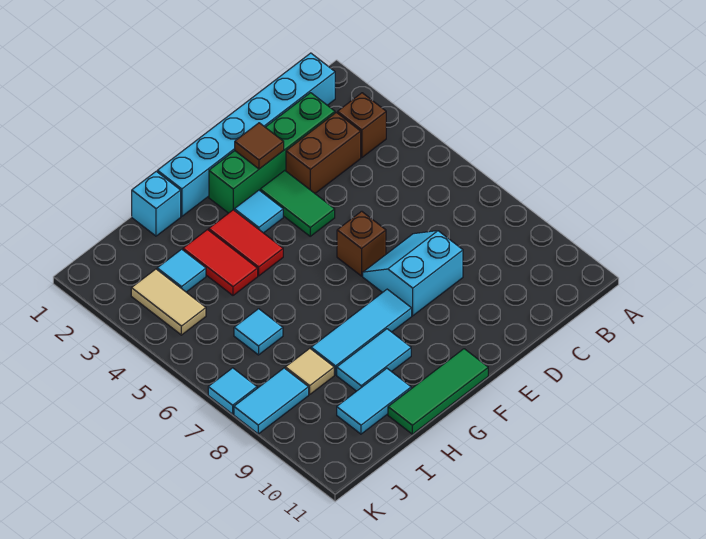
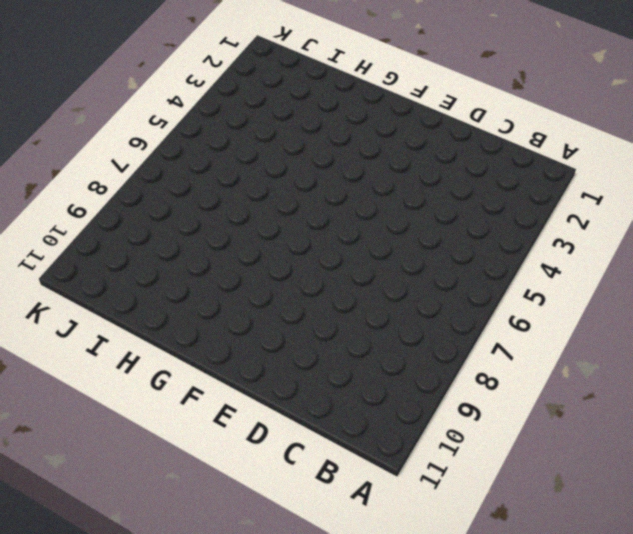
none -> cyan brick B1:G1 level 1
none -> brown brick B3 level 1
none -> green brick C2:F2 level 1

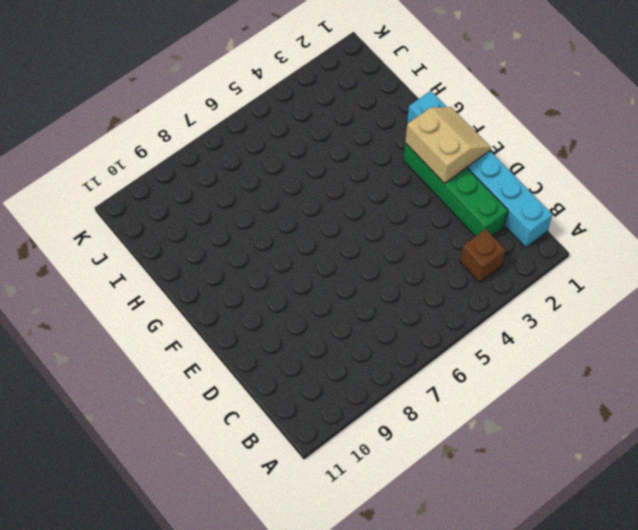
tan slope E1:F2 level 2 top 2 -> brown tile E2 level 2
none -> brown brick C3:D3 level 1
none -> cyan slope D7:E8 level 1 top 8
none -> green tile E3:E4 level 1

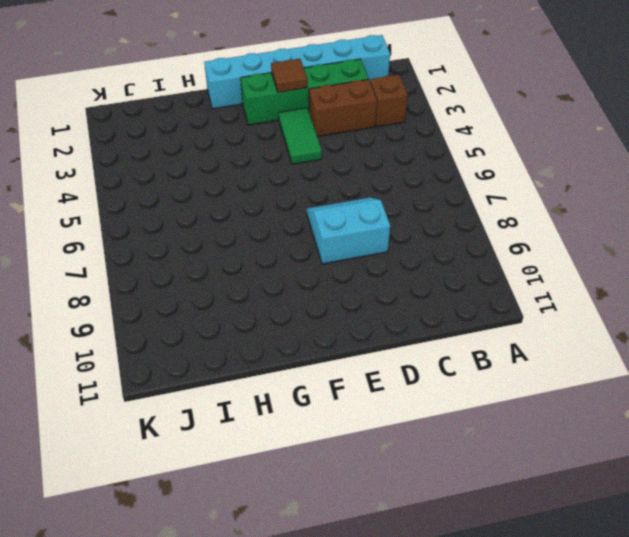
none -> brown brick E6 level 1
none -> cyan tile F3 level 1
none -> cyan tile F8:H8 level 1

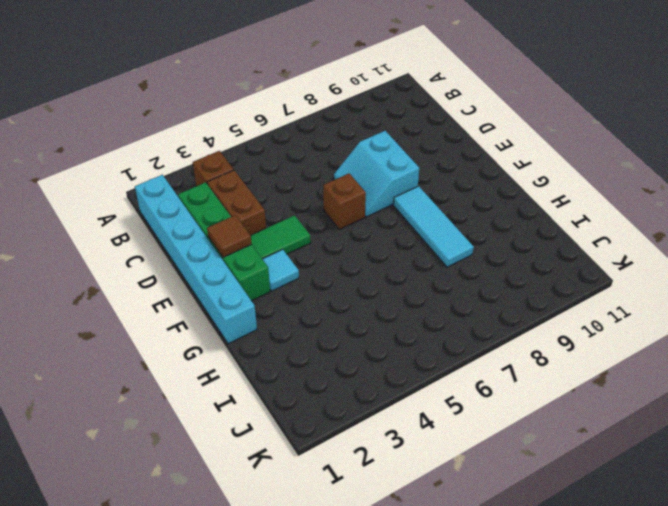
none -> green tile F11:H11 level 1
none -> red tile G3:G4 level 1
none -> cyan tile G9:H9 level 1

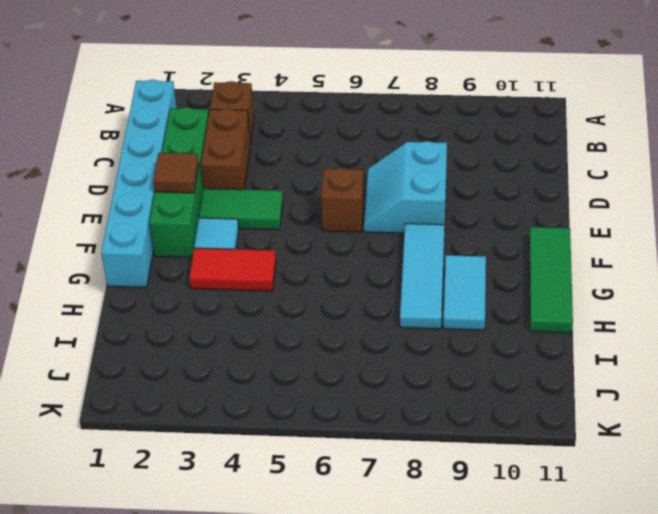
none -> cyan brick H1 level 1
none -> red tile H3:H4 level 1
none -> cyan tile H10:I10 level 1

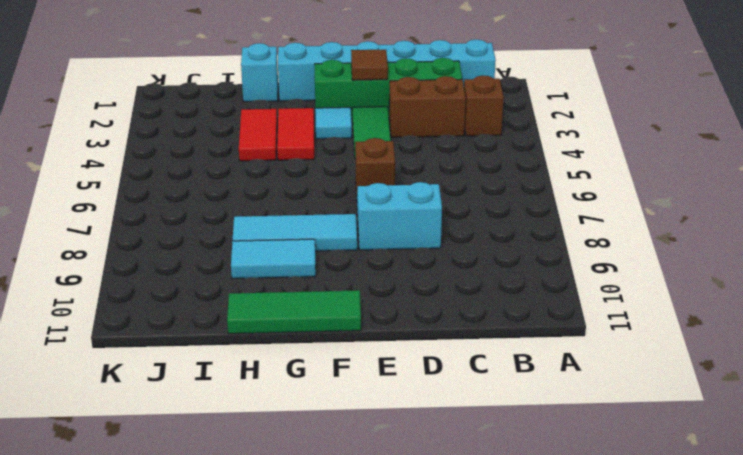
none -> cyan tile H10:I10 level 1
none -> cyan tile I3 level 1
none -> cyan tile I6 level 1

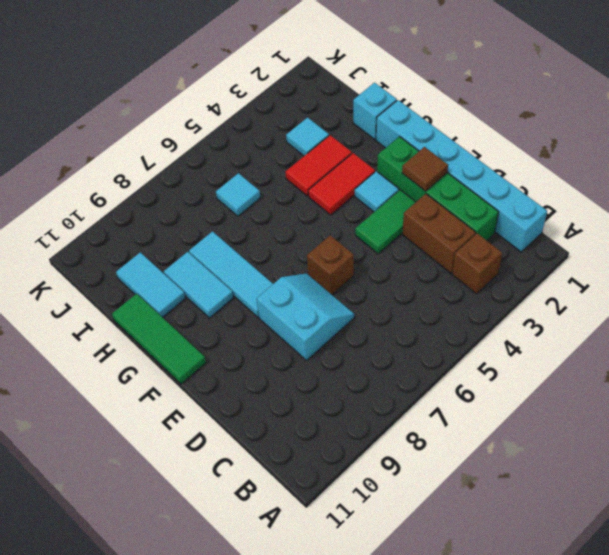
none -> tan tile I8 level 1
none -> tan tile J3:J4 level 1
none -> cyan tile J8:K8 level 1

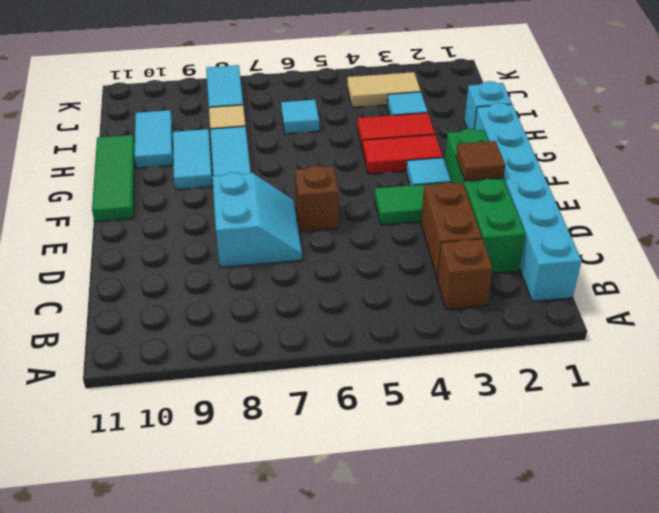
none -> cyan tile K7 level 1

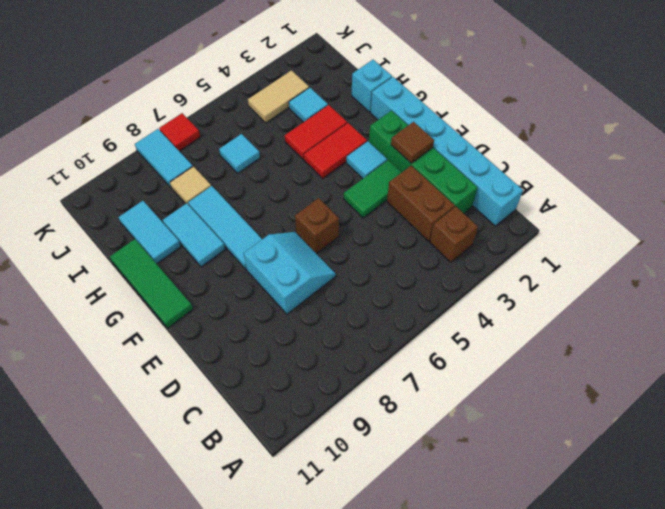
red tile K7 level 1 -> cyan tile K7 level 1

